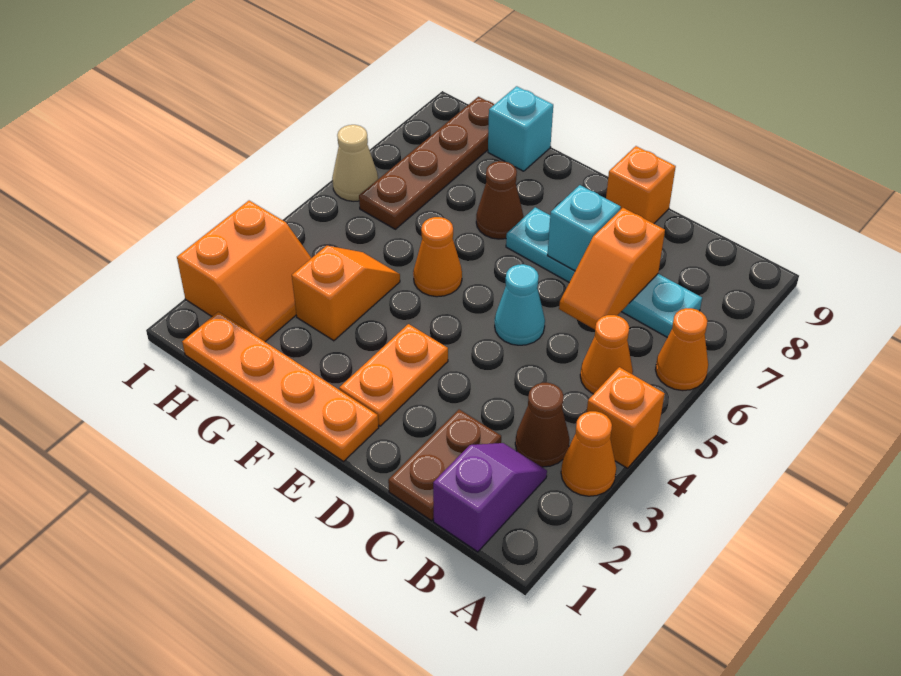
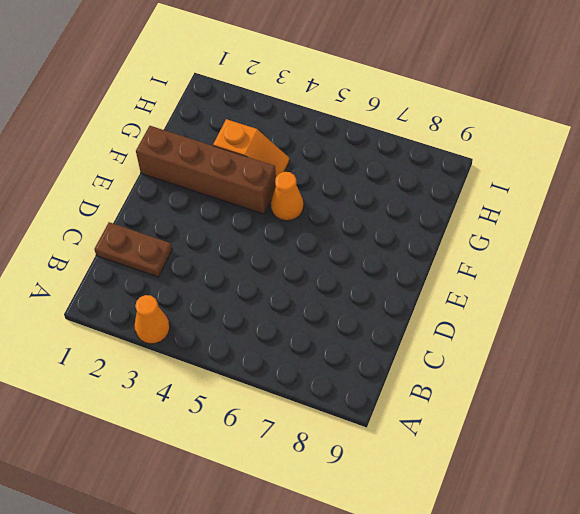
brown brick F1:F4 level 1 -> orange plate E1:H1 level 1
none -> orange brick A4 level 1
none -> orange cone A6 level 1
none -> purple slope B1:B2 level 1 top 1

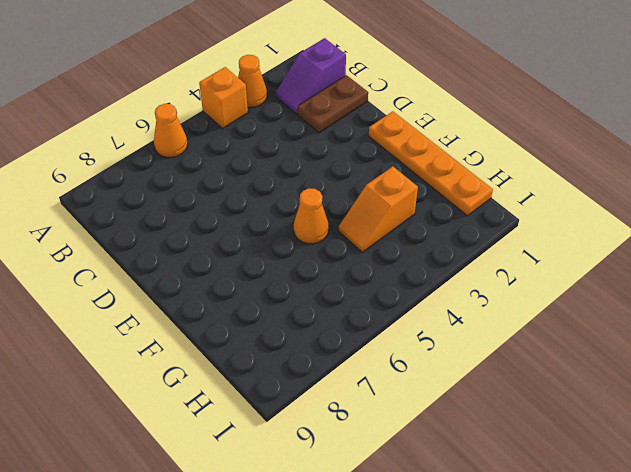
none -> brown cone B3 level 1
none -> orange cone B5 level 1
none -> cyan plate B7:E7 level 1

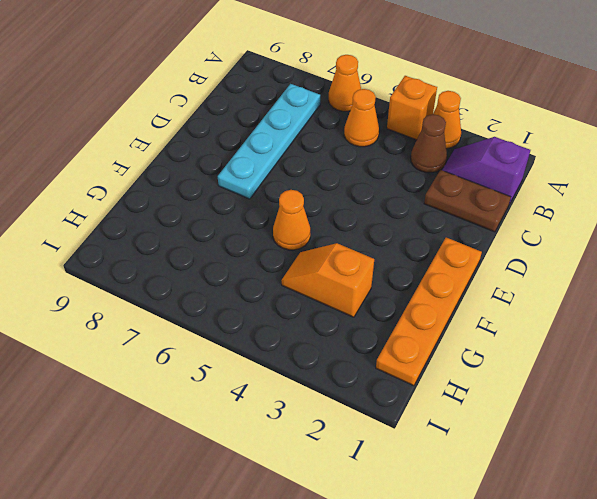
none -> cyan cone D5 level 1
none -> orange brick D9 level 1
none -> orange plate E2:E3 level 1

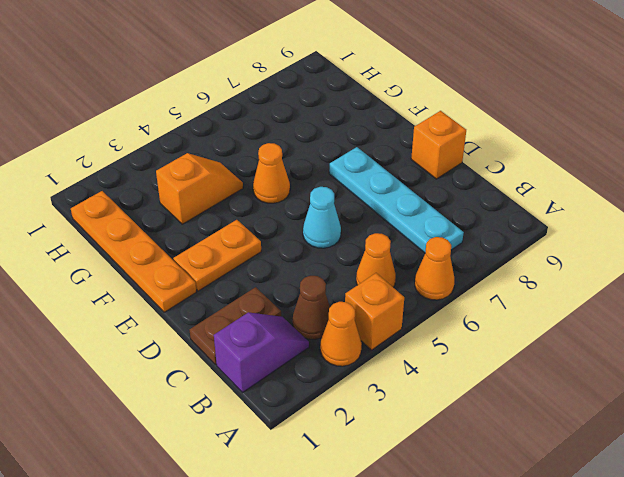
none -> brown cone F7 level 1
none -> cyan brick G9 level 1
none -> orange slope H2:I3 level 1 top I

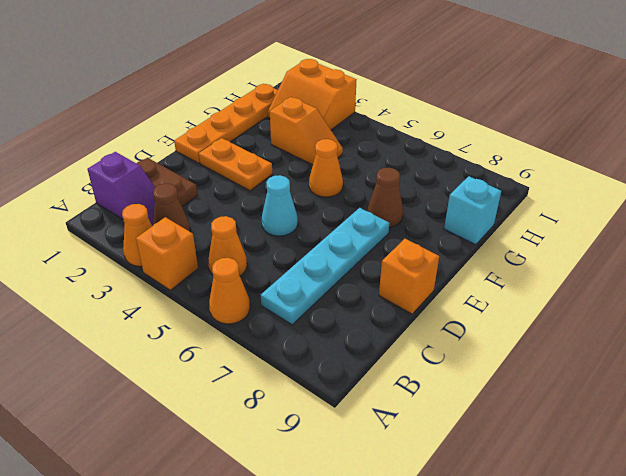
none -> brown plate H6:H9 level 1
none -> tan cone I6 level 1
none -> orange slope C6:C7 level 2 top 7

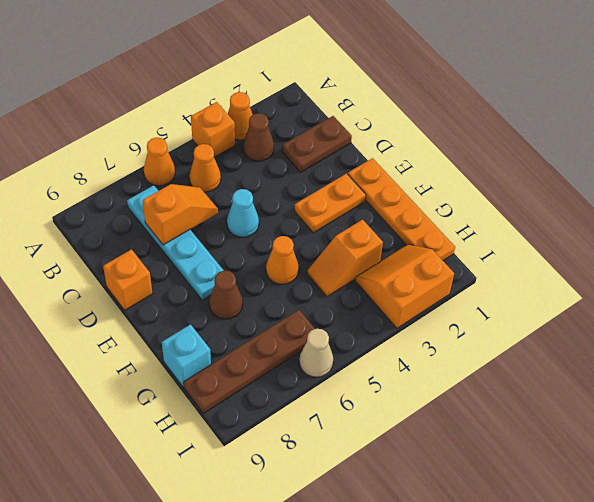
none -> purple slope B1:B2 level 1 top 1
none -> cyan brick D7 level 2

